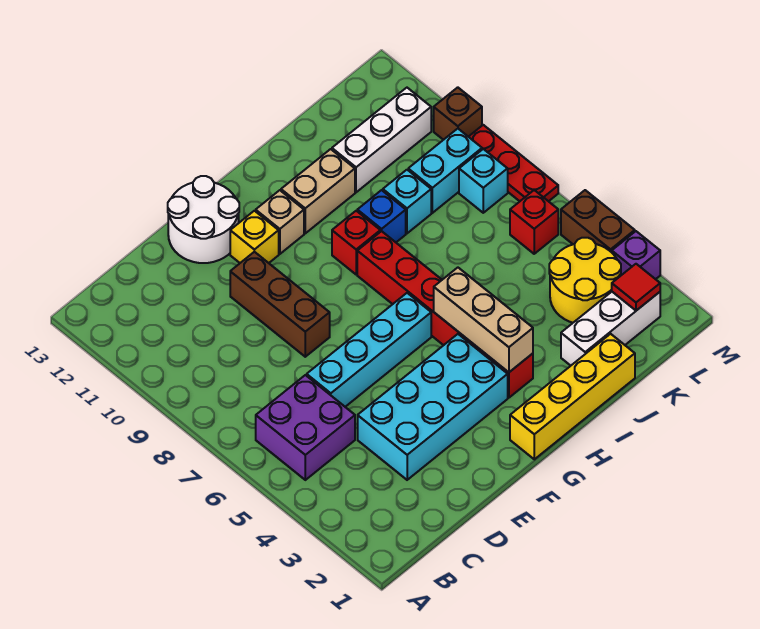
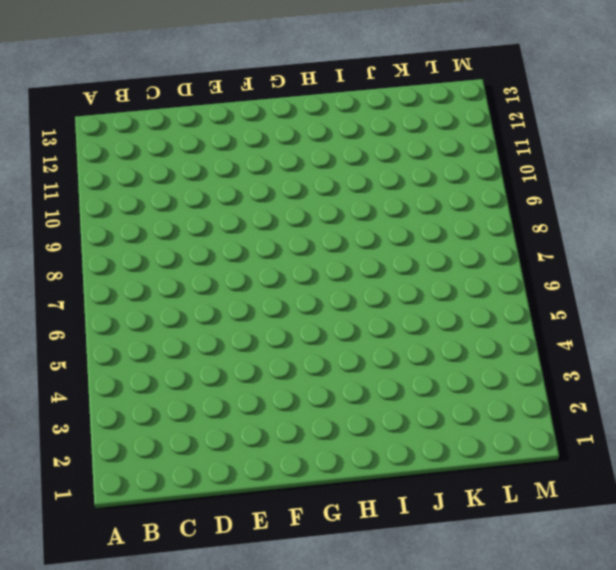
none -> purple brick B5:C6 level 1
none -> cyan brick D3:G4 level 1
none -> cyan brick D6:G6 level 1

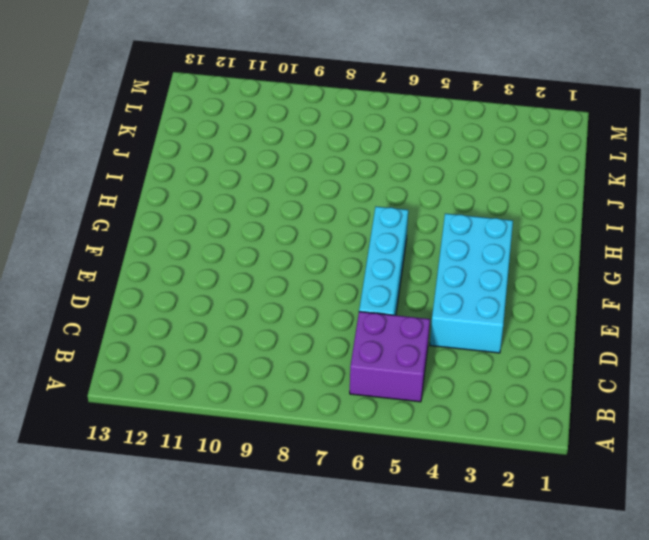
none -> brown brick E8:E10 level 1
none -> white round brick E12:F13 level 1
none -> yellow brick F11 level 1

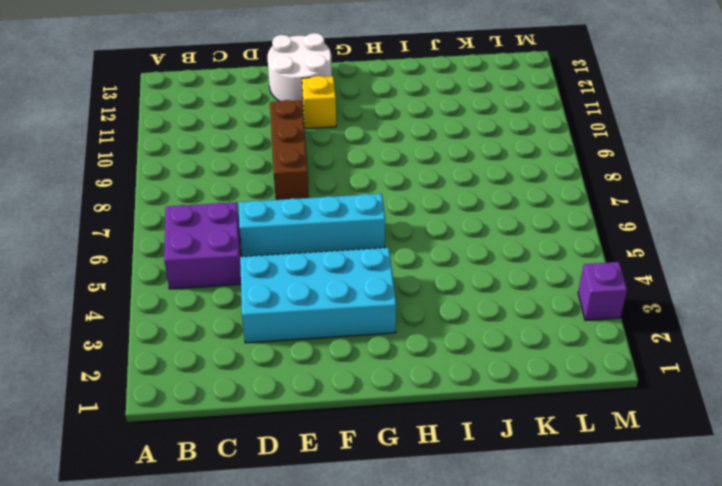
none -> yellow brick G1:J1 level 1
none -> tan brick G11 level 1
none -> red brick H3:H8 level 1

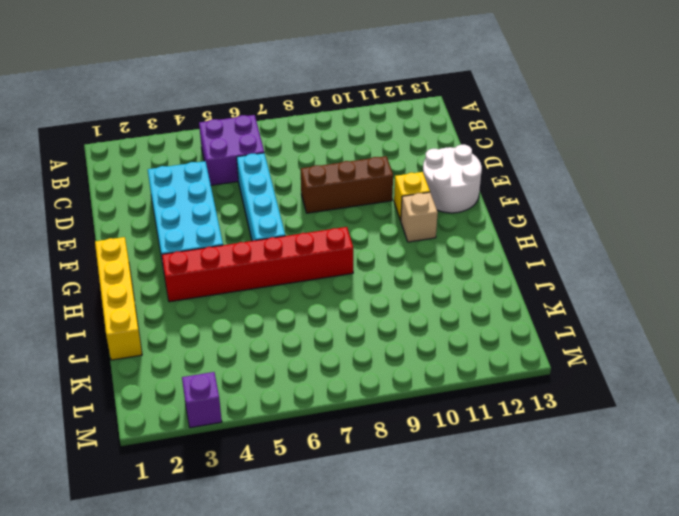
none -> red brick H9 level 1
none -> tan brick H11:I11 level 1
none -> blue brick I9 level 1

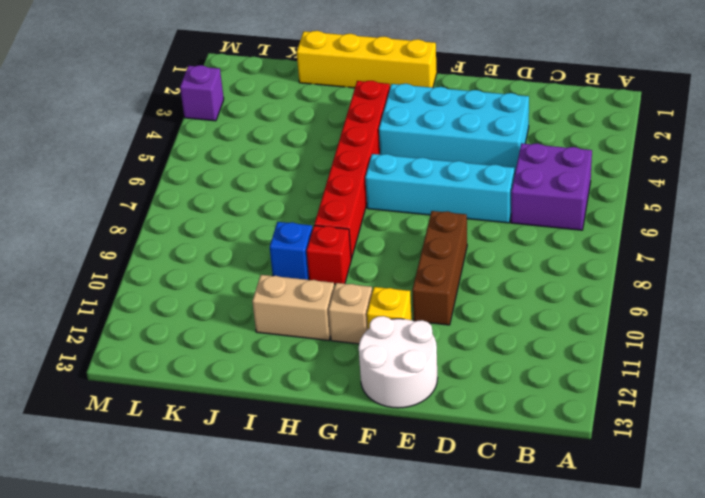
none -> white brick J2:L2 level 1
none -> cyan brick J9 level 1
none -> white brick J11:L11 level 1

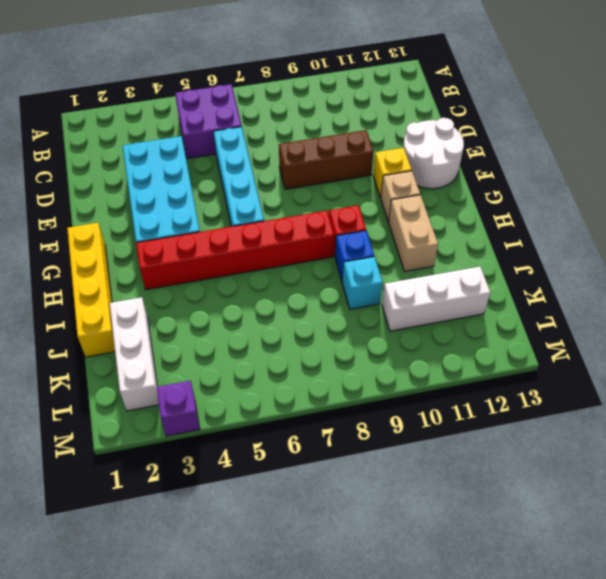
white brick K10:K12 level 1 -> white brick J11:L11 level 1
none -> yellow round brick K3:L4 level 1
none -> cyan brick K9:L9 level 1
none -> red brick L6 level 1

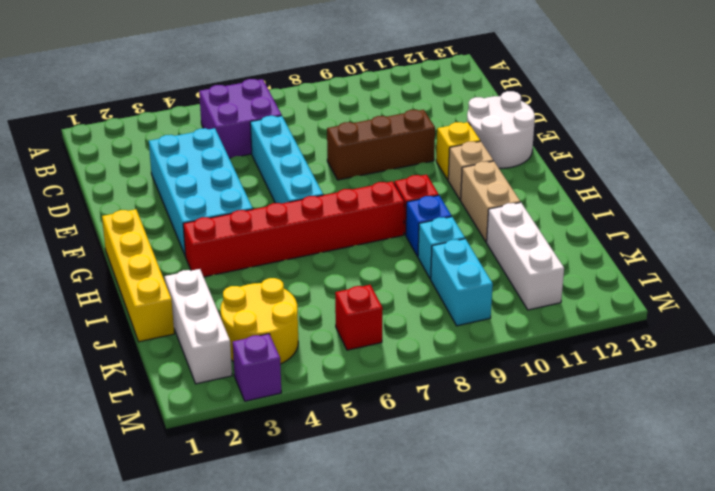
none -> cyan brick L8 level 1
none -> brown brick M4:M5 level 1
none -> red plate M7:M9 level 1

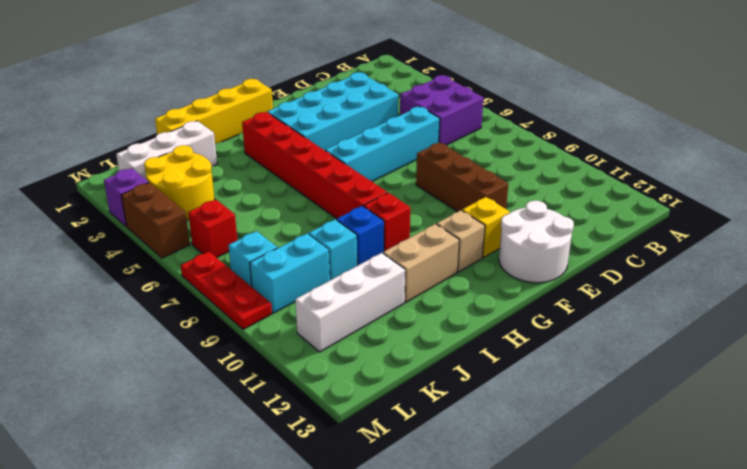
none -> brown brick M10 level 1
none -> tan brick H3:H5 level 2
none -> red tile L2 level 2

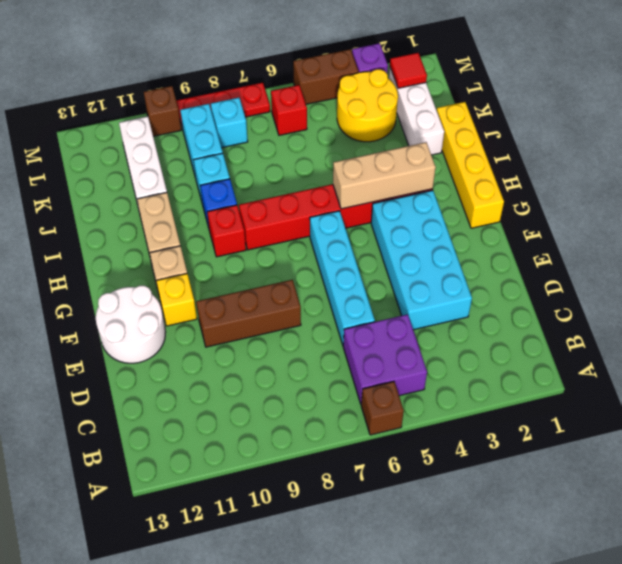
brown brick A6 level 1 -> none

